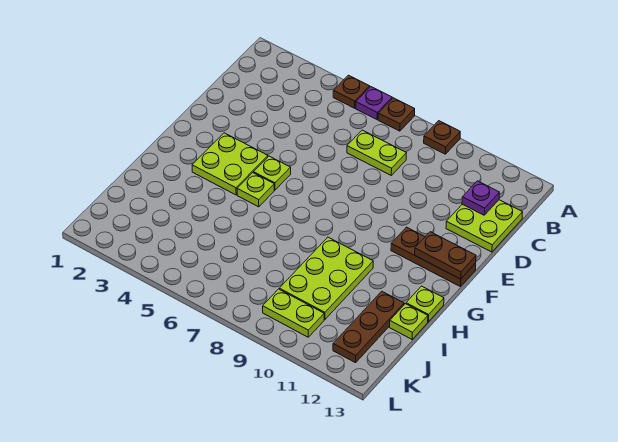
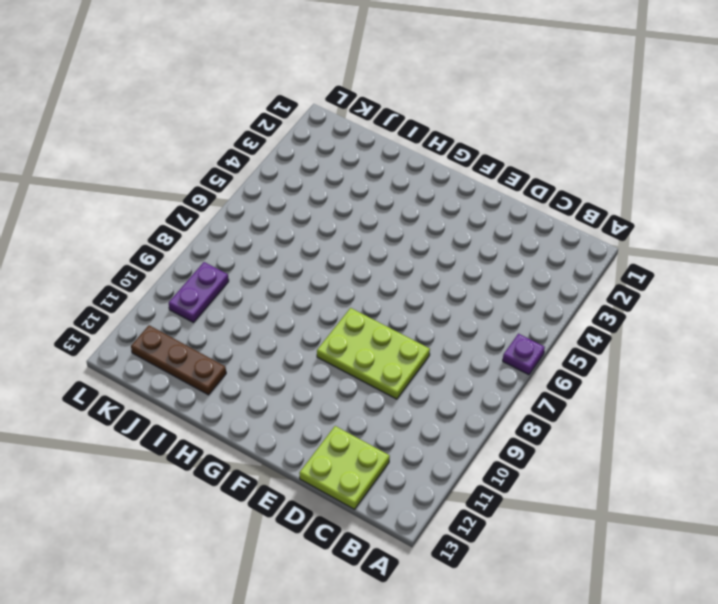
lime plate D8:F9 level 1 -> lime plate H9:J10 level 1
purple plate K9:K10 level 1 -> lime plate K9:K10 level 1
none -> brown plate A5 level 1
none -> brown plate A7 level 1
none -> brown plate A9 level 1

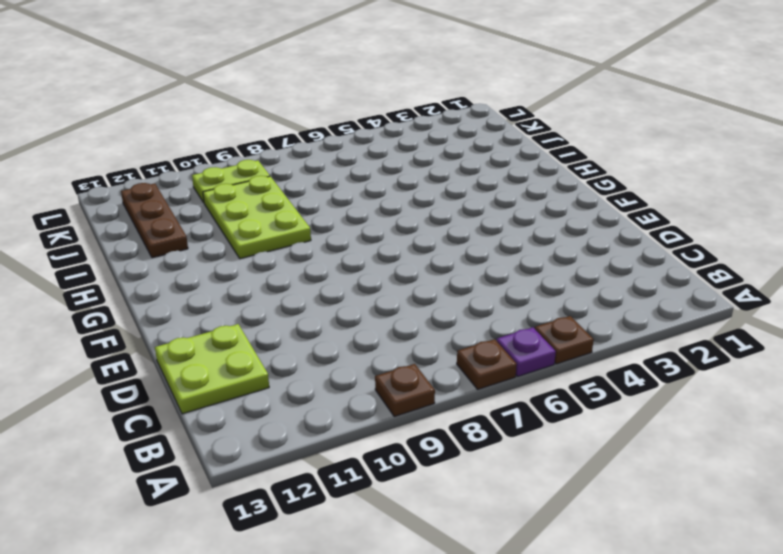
none -> lime plate C7:C8 level 1
none -> lime plate F3:G4 level 1
none -> lime plate F5 level 1

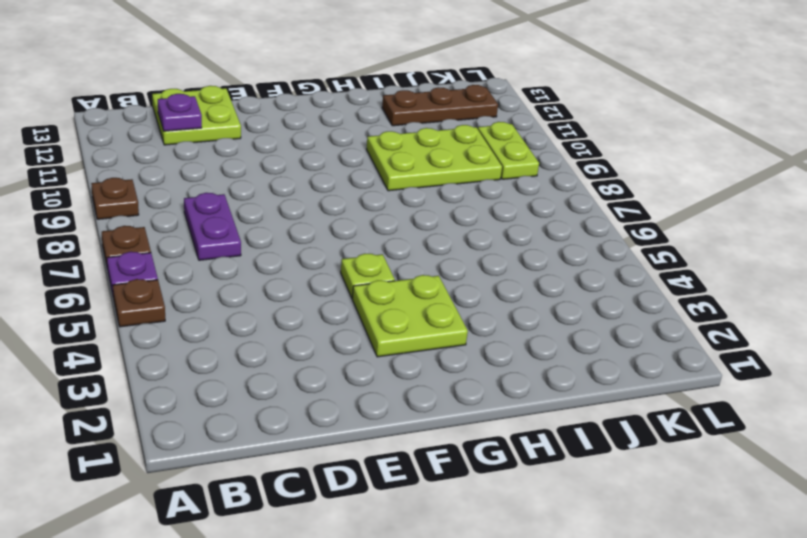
purple plate C7:C8 level 1 -> lime plate C7:C8 level 1
none -> brown plate F11:F13 level 1
none -> lime plate G5 level 1
none -> lime plate H13 level 1

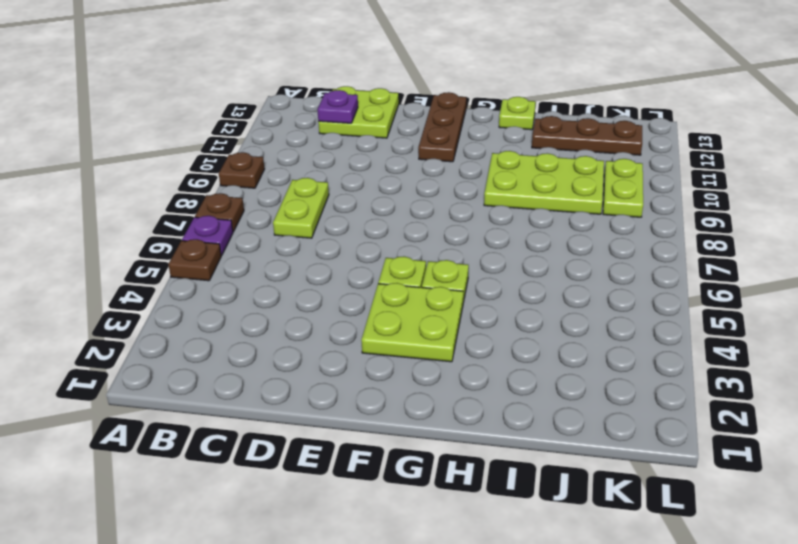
none -> lime plate I13 level 1
none -> brown plate F12:F13 level 2

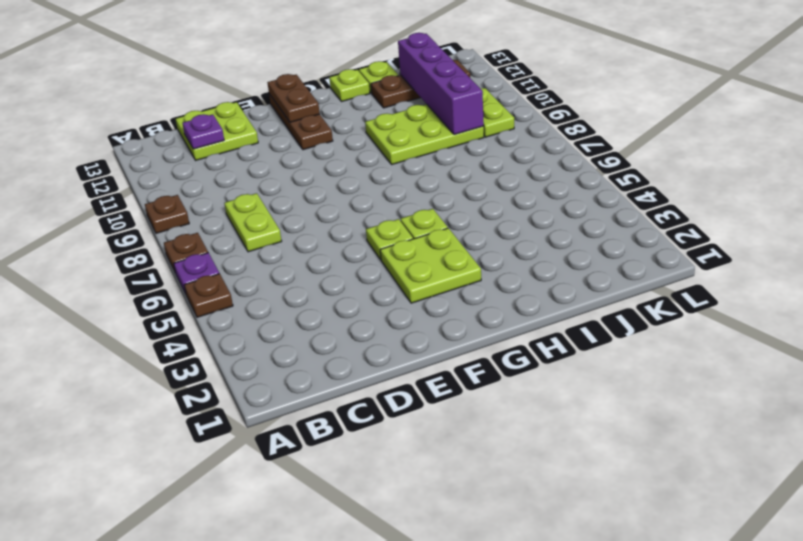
purple brick J9:J12 level 2 -> none

